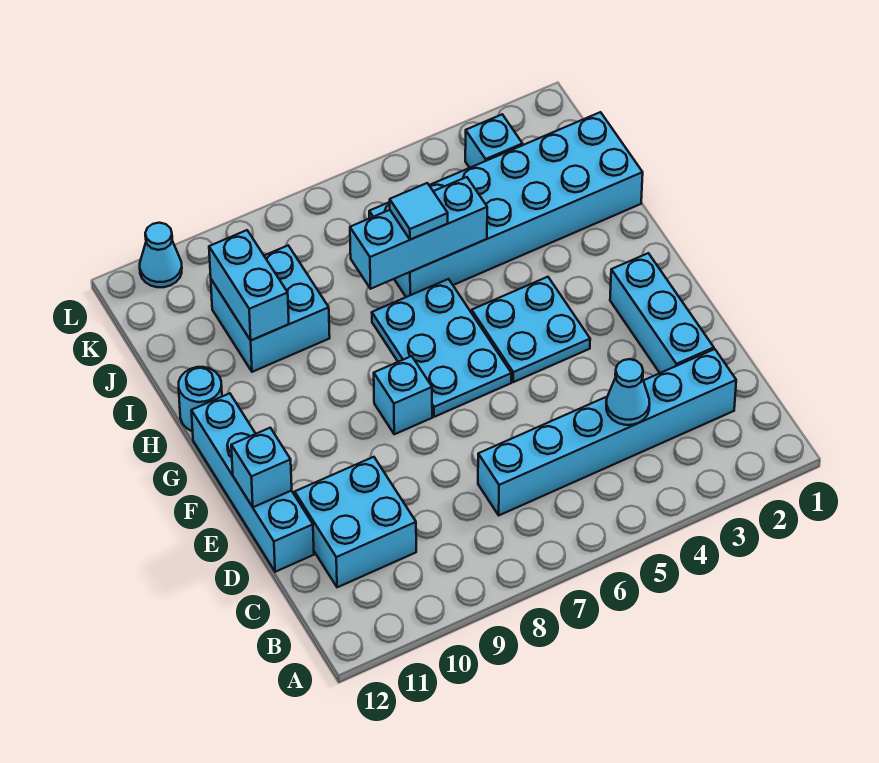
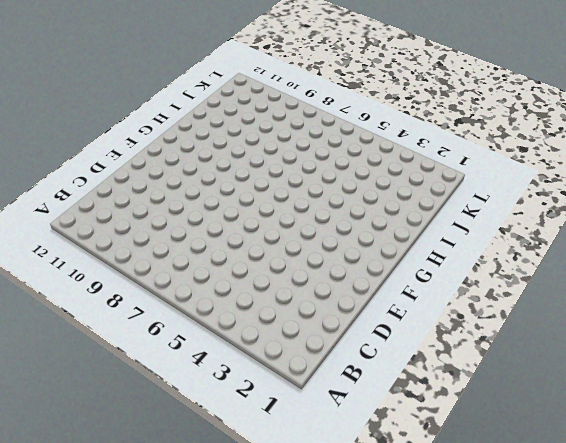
none -> cyan brick C2:C7 level 1
none -> cyan brick C10:D11 level 1
none -> cyan brick D2:F2 level 1

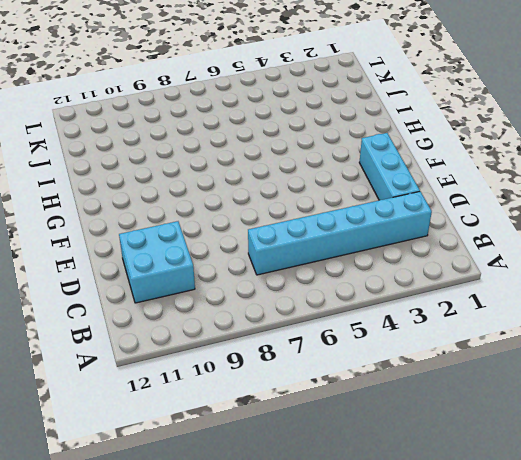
none -> cyan brick D12:G12 level 1
none -> cyan plate F4:G5 level 1
none -> cyan plate F6:H7 level 1

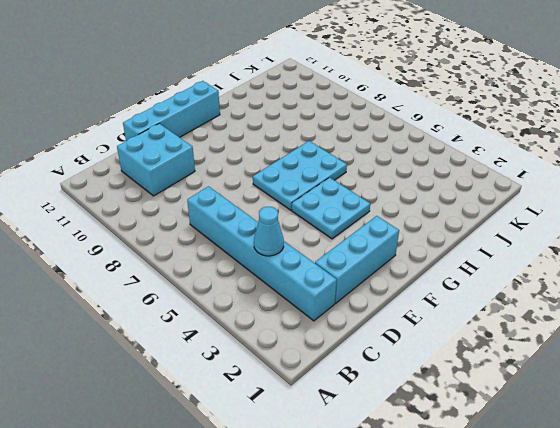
none -> cyan brick F8 level 1
none -> cyan round brick H12 level 1
none -> cyan brick I1:J6 level 1

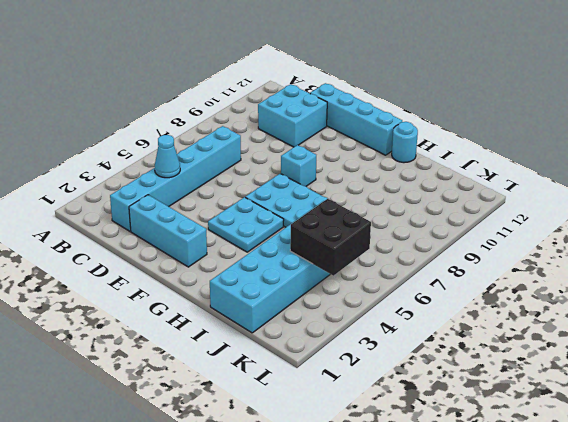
black brick J4:K5 level 2 -> none
none -> cyan brick I9:J10 level 1
none -> cyan brick K3 level 1
none -> cyan cone L11 level 1

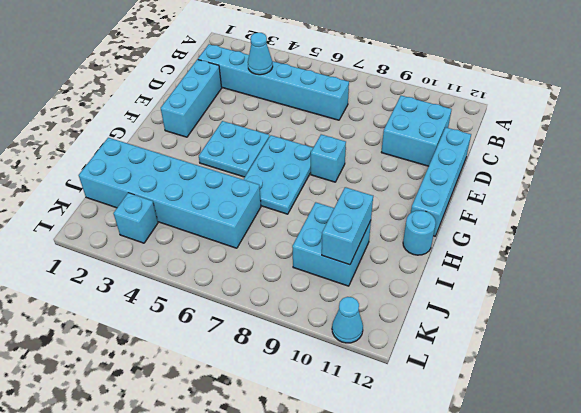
none -> cyan brick E12 level 2
none -> cyan brick I5:I7 level 2
none -> cyan tile I6 level 3

